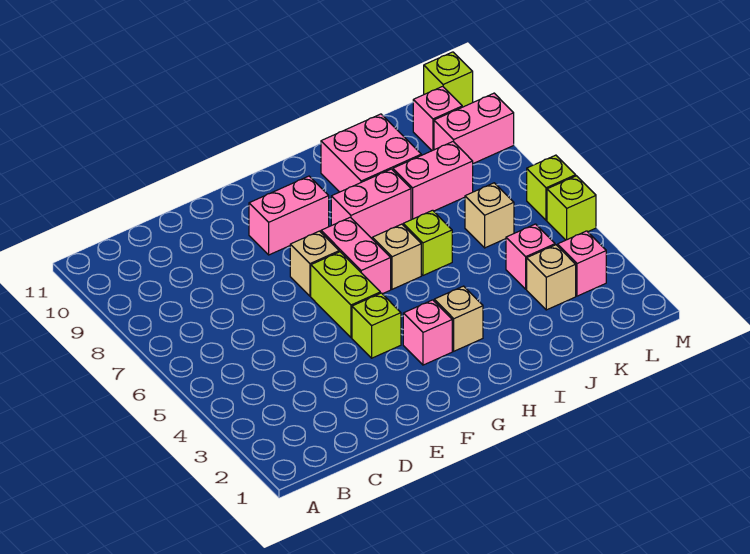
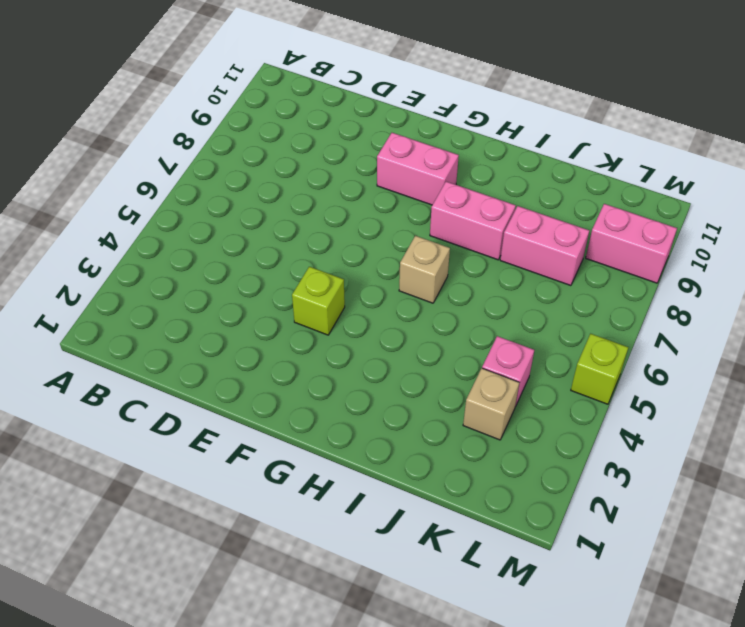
none -> lime brick F5:F6 level 1
none -> tan brick F7 level 1
none -> pink brick G3 level 1

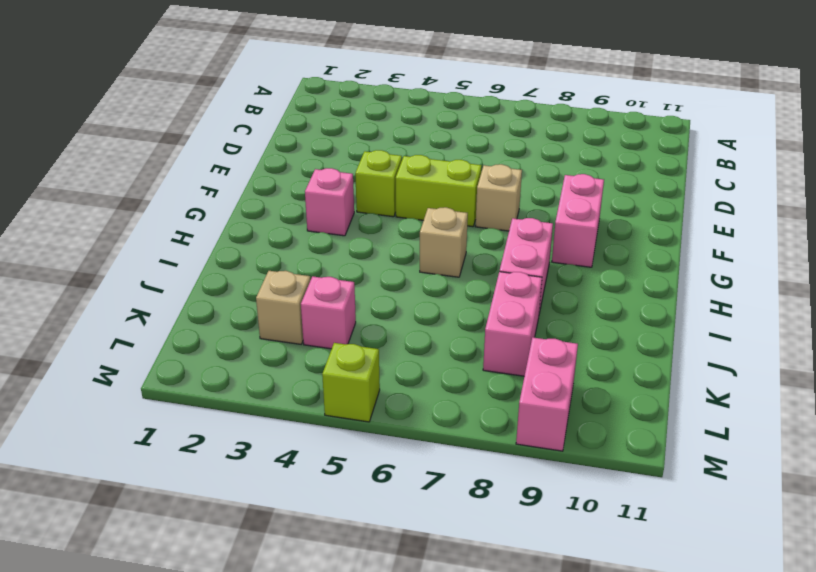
none -> pink brick G6:G7 level 1
none -> tan brick H3 level 1
none -> lime brick I6 level 1

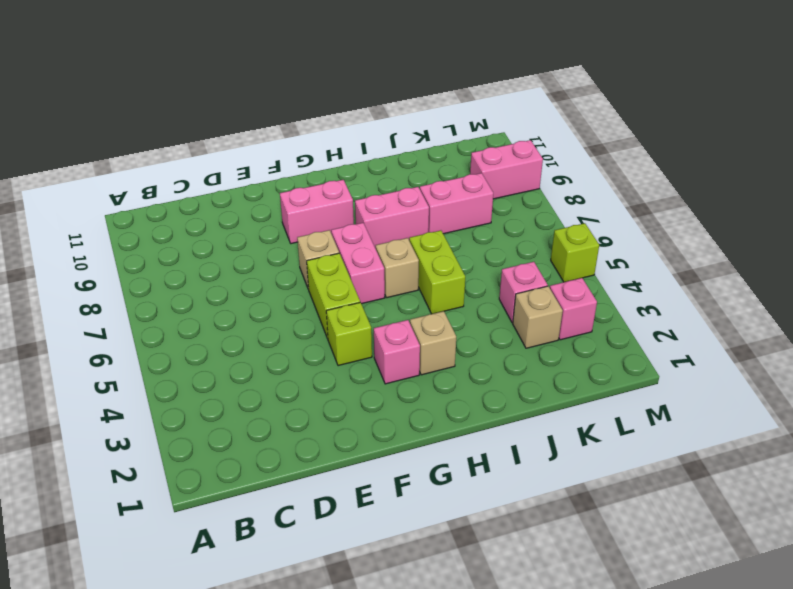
lime brick I5:I6 level 1 -> lime brick I6 level 1
none -> pink brick I9:J10 level 1
none -> tan brick K6 level 1
none -> pink brick L10 level 1

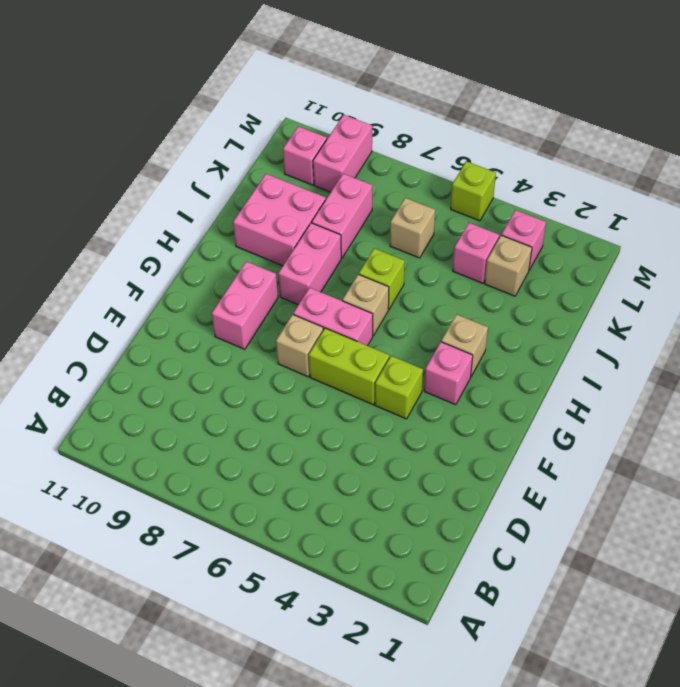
none -> lime brick M6 level 1
none -> lime brick M11 level 1

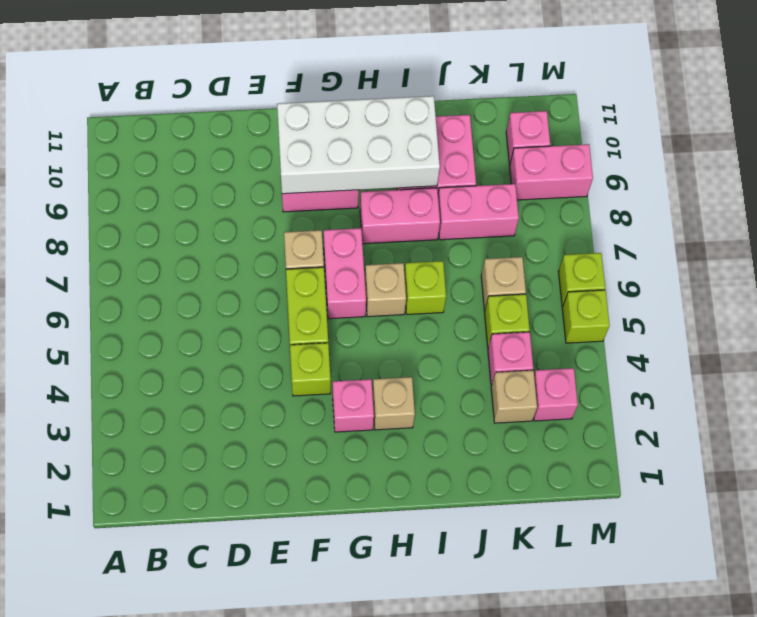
white brick F9:I10 level 2 -> none
lime brick K5 level 1 -> lime brick M11 level 1

